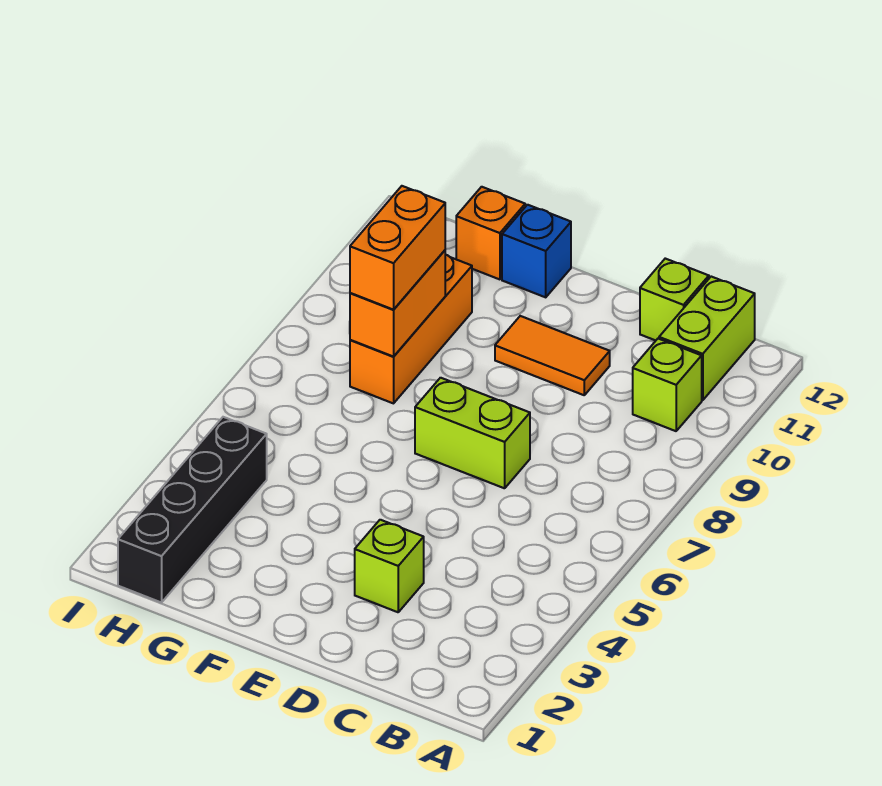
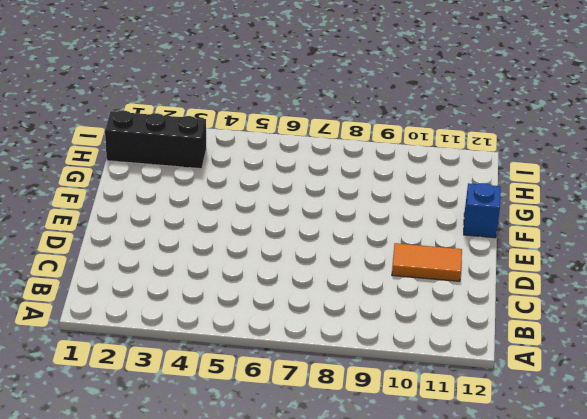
orange tile D10:D11 level 1 -> orange tile D10:E10 level 1
black brick H1:H3 level 1 -> black brick H1:H4 level 1
none -> lime brick B10 level 1
none -> lime brick B11:B12 level 1
none -> lime brick C12 level 1

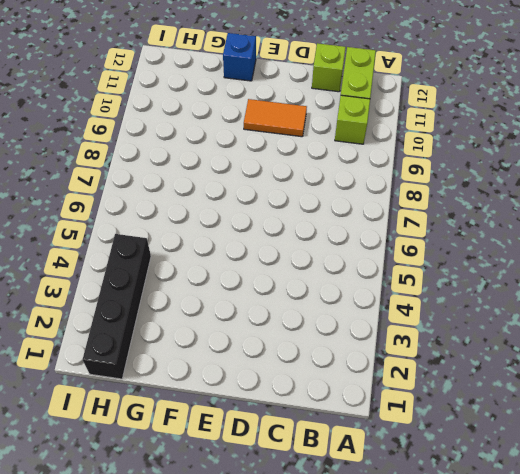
none -> lime brick D3 level 1
none -> lime brick D7:E7 level 1
none -> orange brick G8:G10 level 1

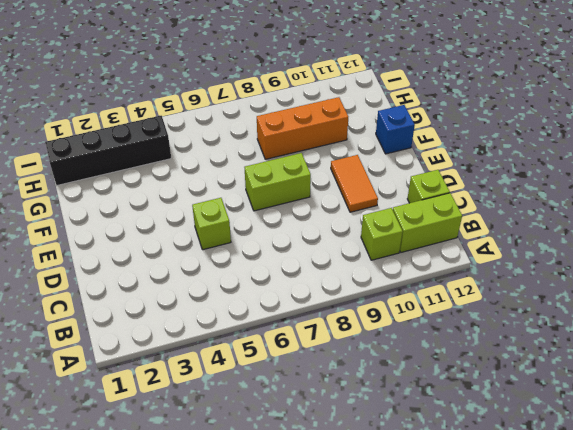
lime brick D5 level 1 -> lime brick D3 level 1
lime brick E7:E8 level 1 -> lime brick D7:E7 level 1
none -> orange brick G12 level 1
none -> orange brick G8:G9 level 2
none -> orange brick G8:G9 level 3

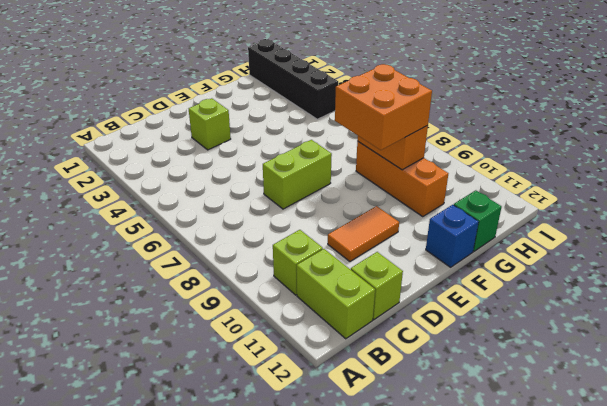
orange brick F8:G9 level 3 -> orange brick G8:G9 level 3
green brick G12 level 1 -> orange brick G12 level 1

